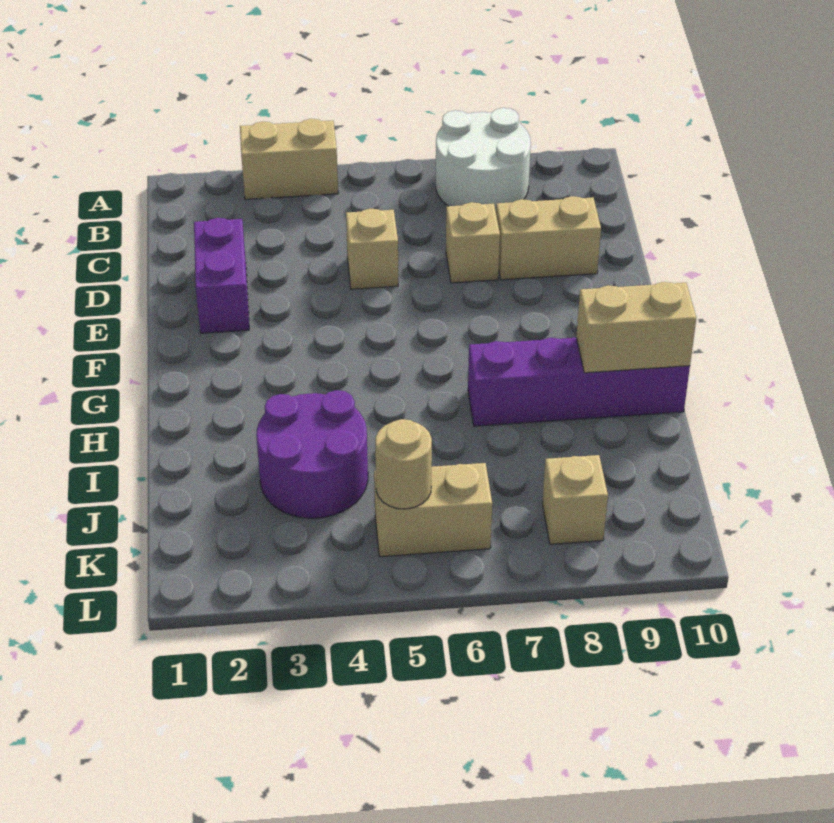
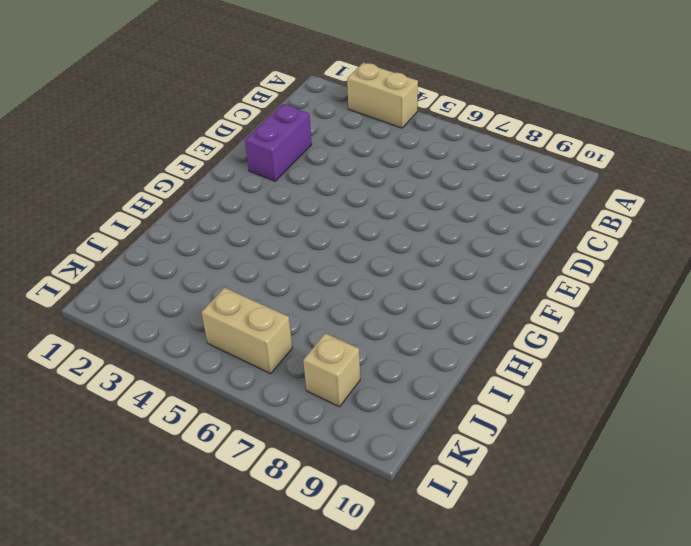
none -> white round brick A7:B8 level 1
none -> tan brick D5 level 1
none -> tan brick D7 level 1

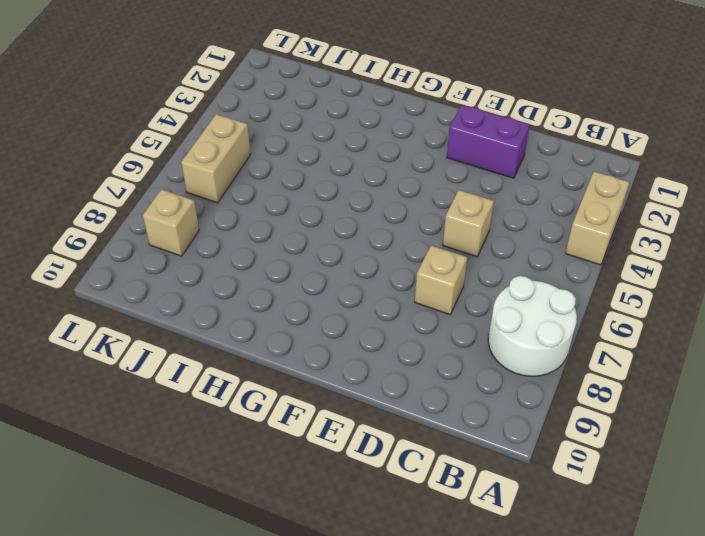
none -> tan brick D8:D9 level 1
none -> purple brick H7:H10 level 1
none -> purple round brick I3:J4 level 1

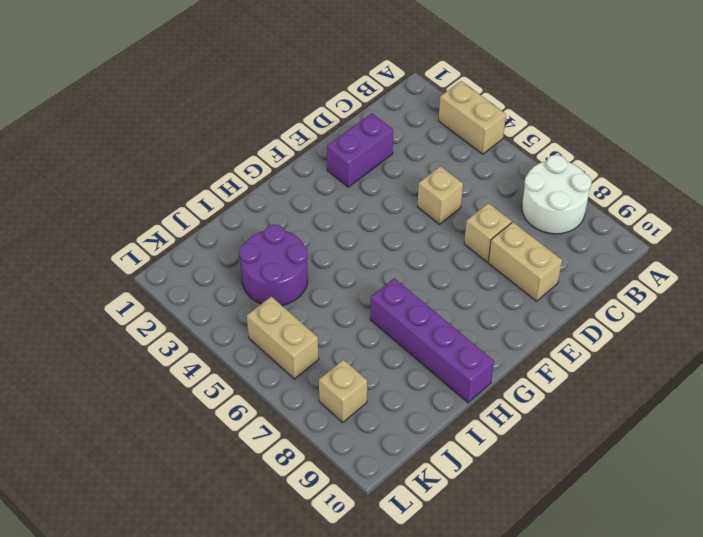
none -> tan brick H9:H10 level 2
none -> tan round brick K5 level 2

